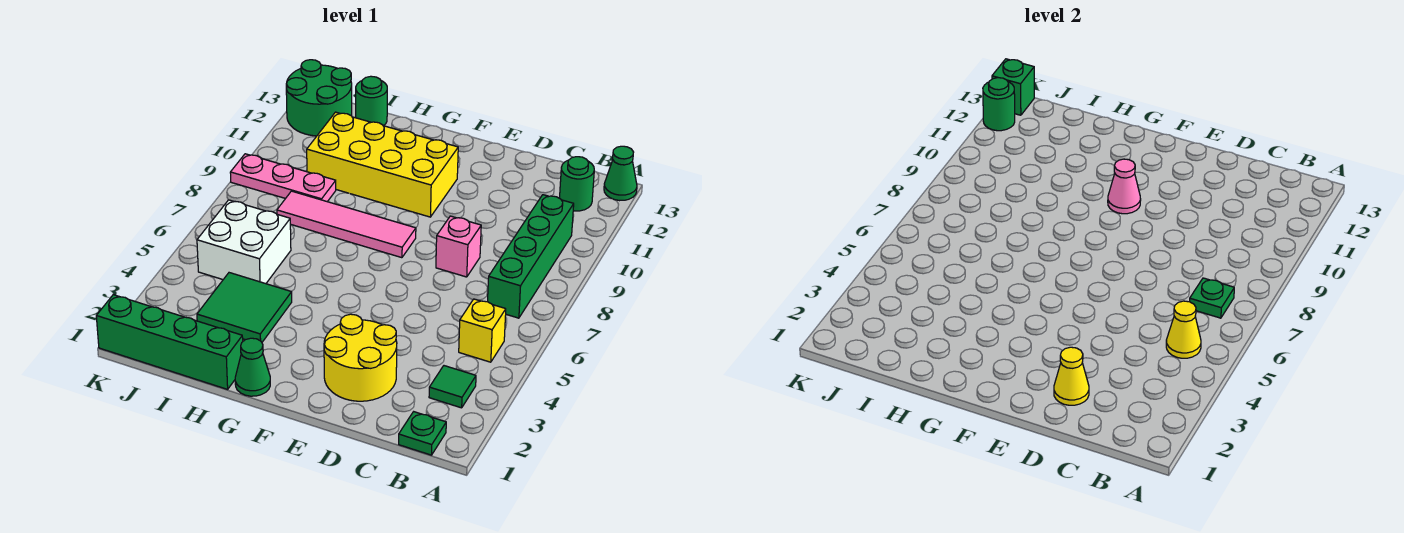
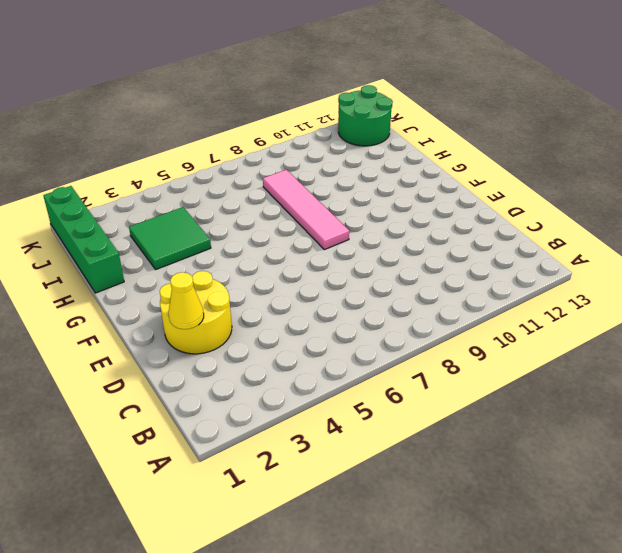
none -> green cone A13 level 1
none -> green plate B1 level 1
none -> green tile B3 level 1

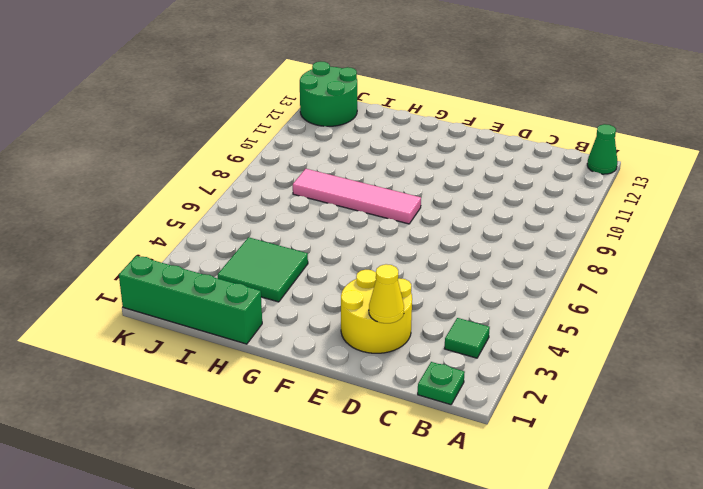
none -> yellow brick B5 level 1
none -> green brick B7:B10 level 1
none -> green round brick B12 level 1

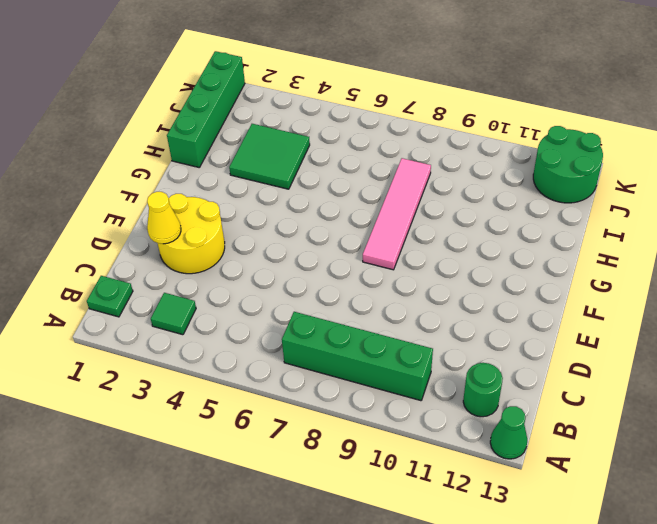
none -> yellow brick B5 level 1
none -> pink brick D8 level 1
none -> yellow brick F10:I11 level 1

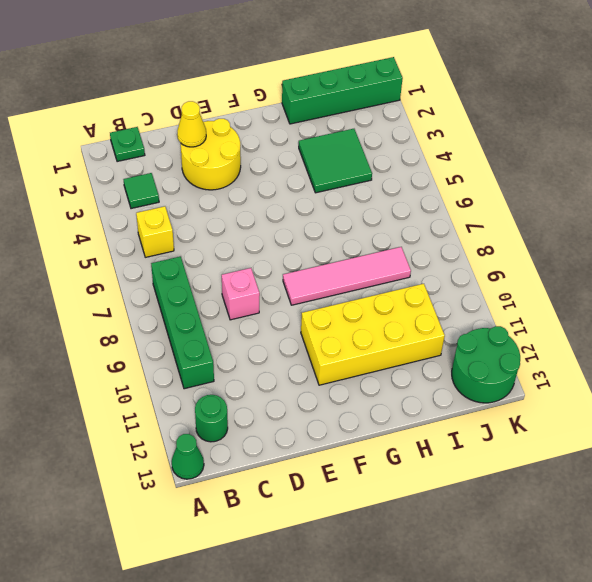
none -> green cone G1 level 1
none -> white brick I5:J6 level 1
none -> pink plate I9:K9 level 1

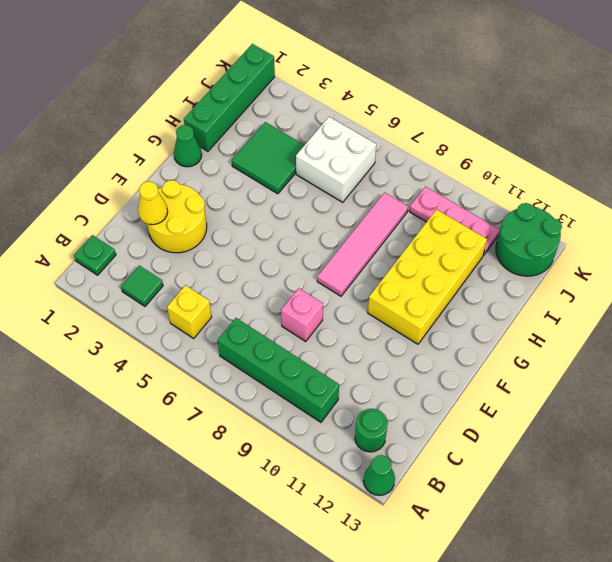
pink plate J9:J11 level 1 -> pink plate I9:K9 level 1
none -> green round brick I13 level 1
none -> yellow cone B5 level 2
none -> green plate B7 level 2

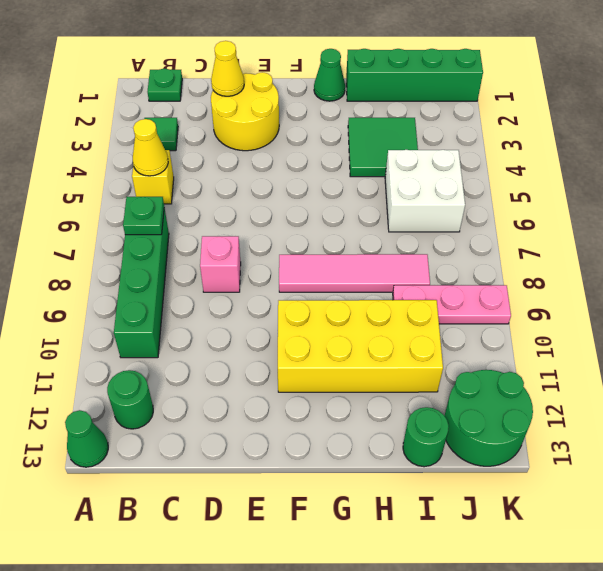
none -> pink cone F10 level 2
none -> green round brick K12 level 2
none -> green brick K13 level 2

